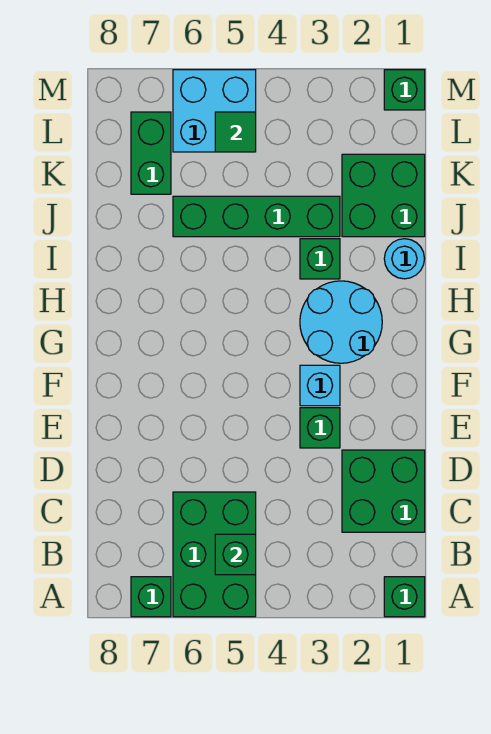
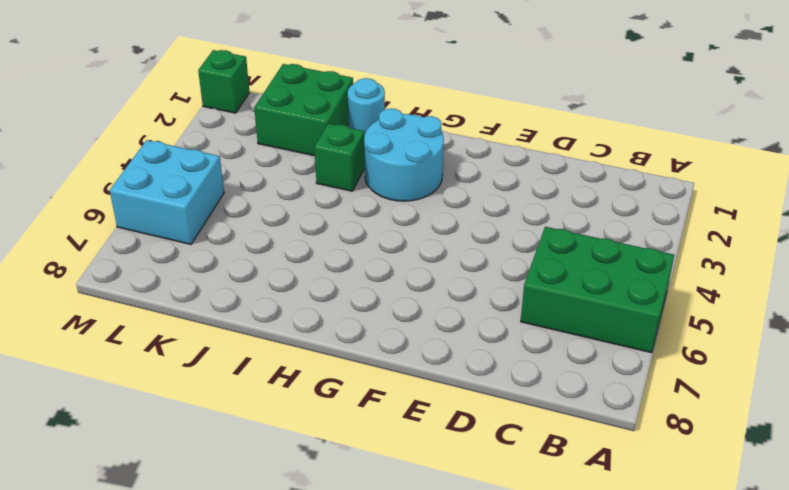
none -> green brick A1 level 1
none -> green brick A7 level 1
none -> green brick C1:D2 level 1

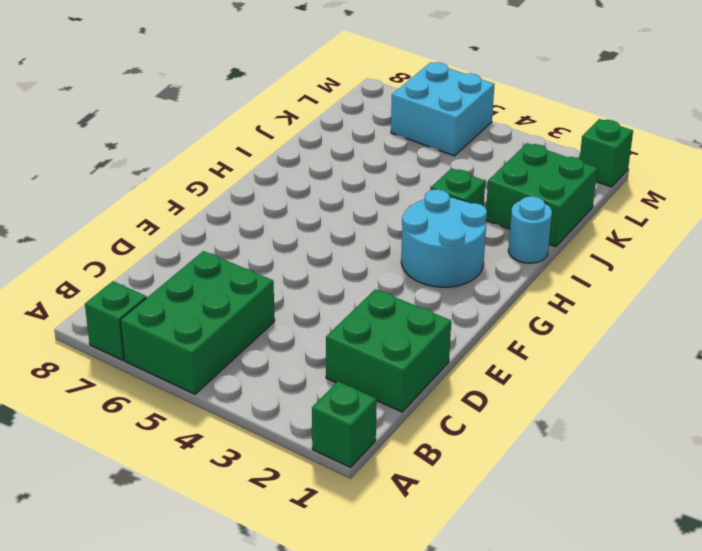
none -> green brick E3 level 1
none -> cyan brick F3 level 1
none -> green brick J3:J6 level 1

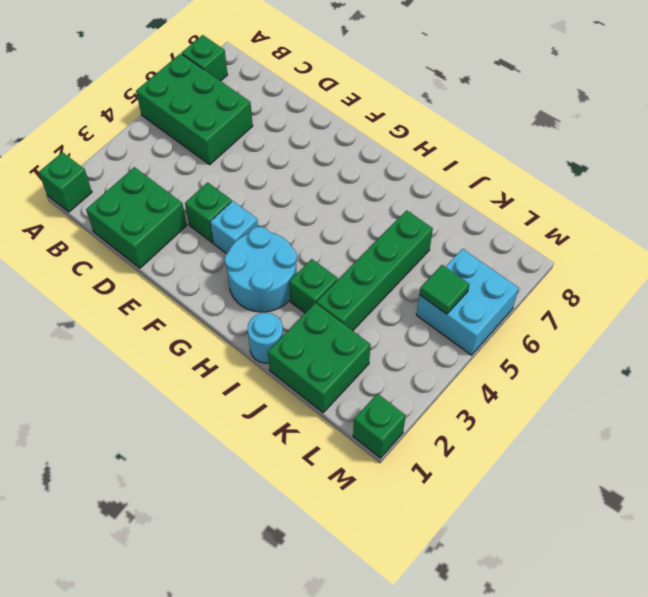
none -> green brick K7:L7 level 1
none -> green brick B5 level 2

